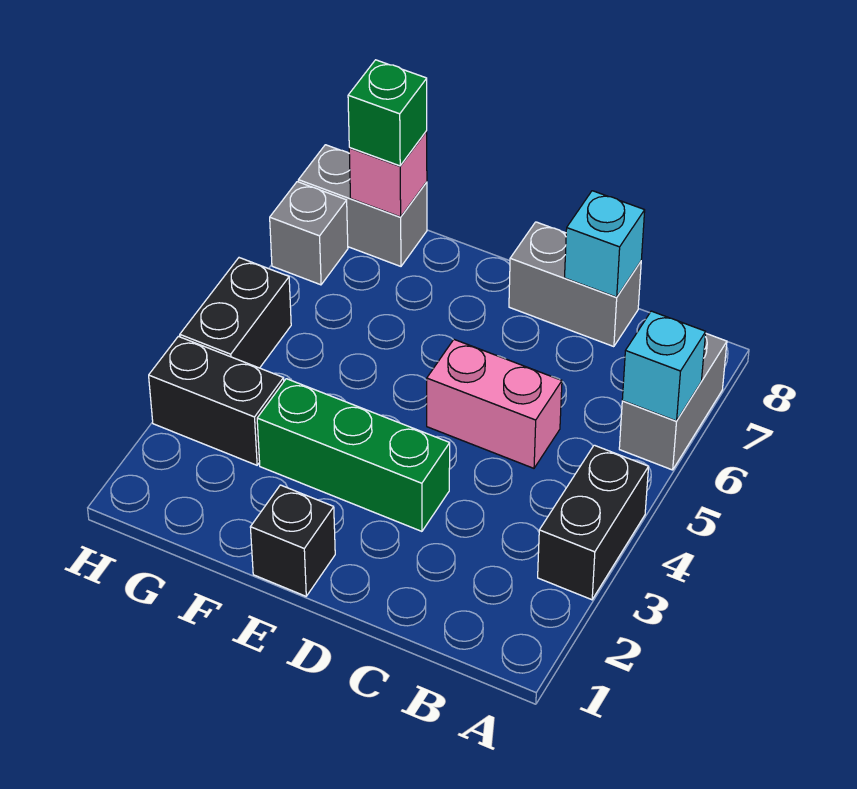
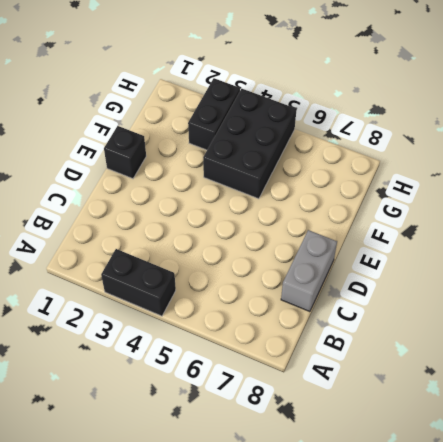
black brick F4:H5 level 1 -> black brick H4:H5 level 1
none -> grey brick A6:A7 level 1
none -> pink brick C5:D5 level 1
none -> green brick D3:F3 level 1

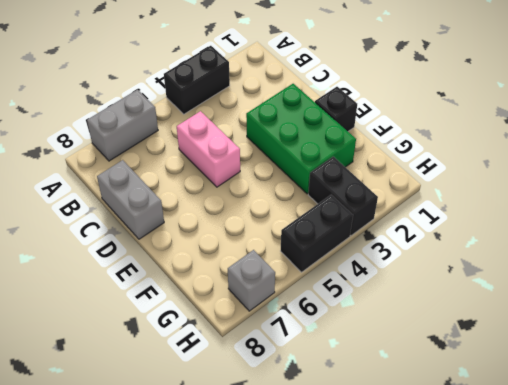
green brick D2:F3 level 1 -> green brick D3:F3 level 1
none -> grey brick G8:H8 level 1
none -> cyan brick A6 level 2
none -> cyan brick C8 level 2

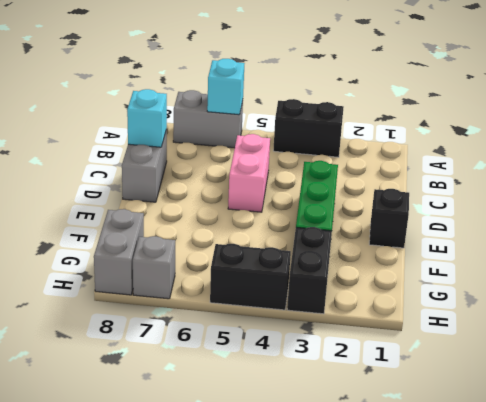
none -> pink brick G8 level 2
none -> green brick G8 level 3

